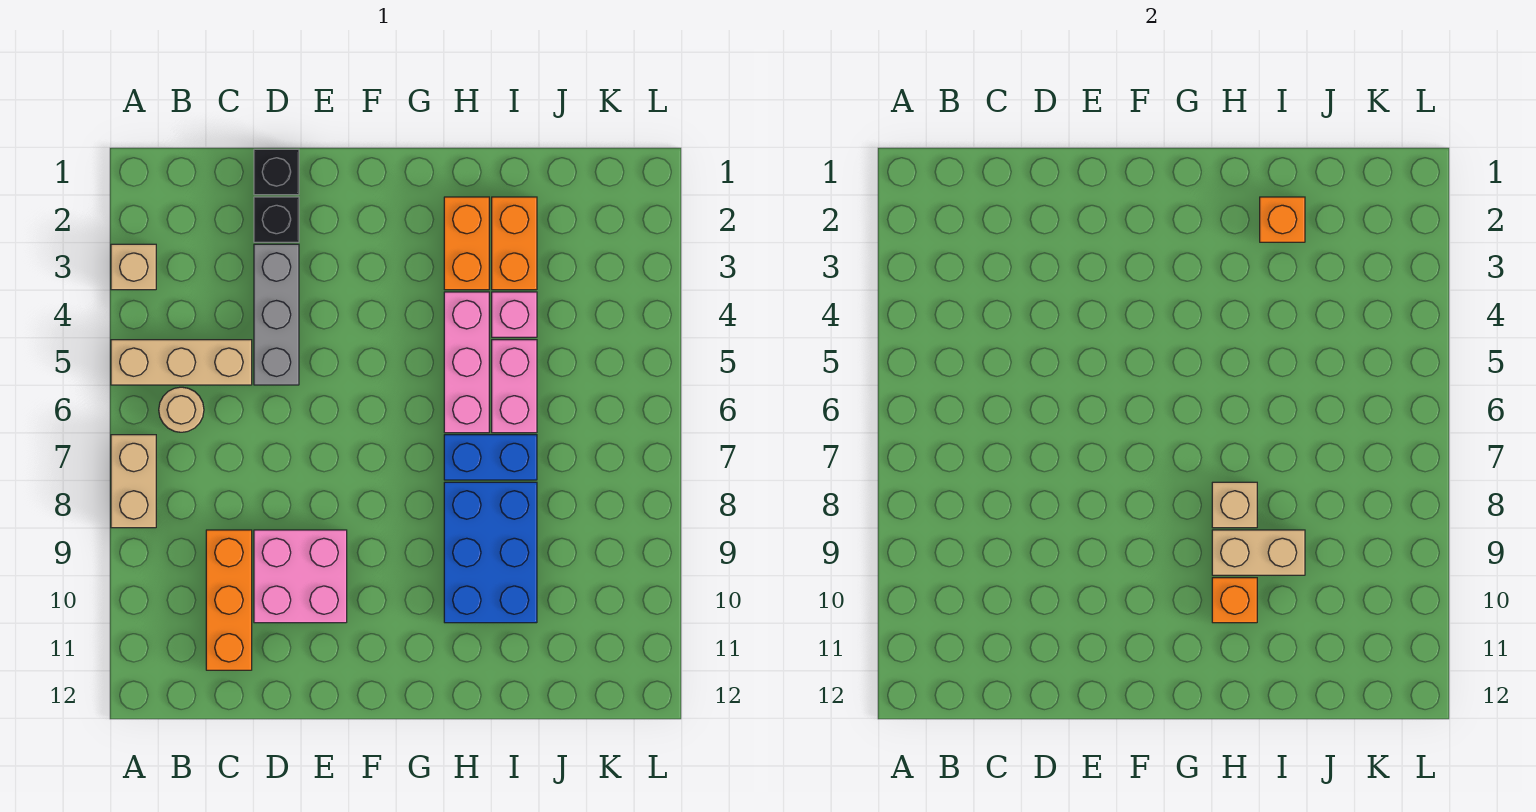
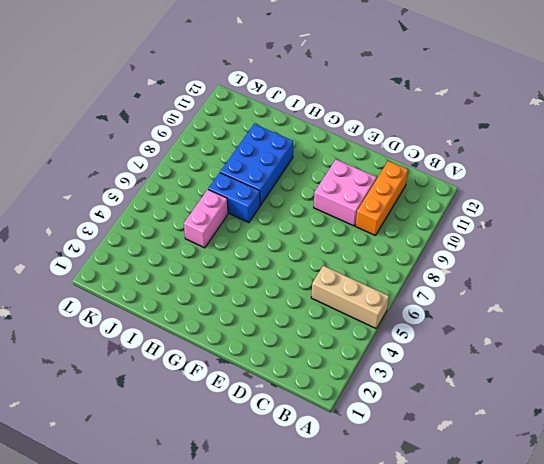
none -> tan brick A3 level 1
none -> tan brick A7:A8 level 1
none -> tan round brick B6 level 1

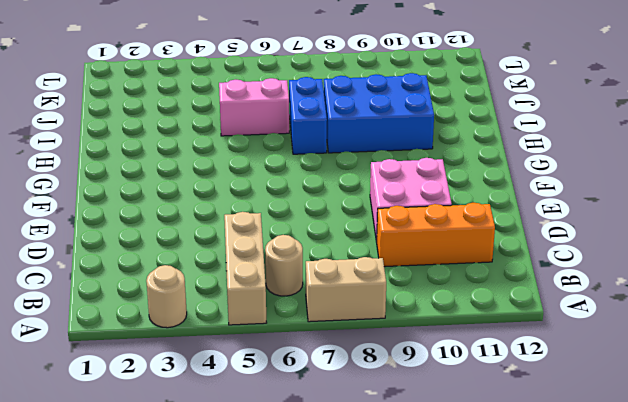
tan round brick A3 level 1 -> tan brick A3 level 1
none -> black brick D1 level 1
none -> black brick D2 level 1
none -> grey brick D3:D5 level 1

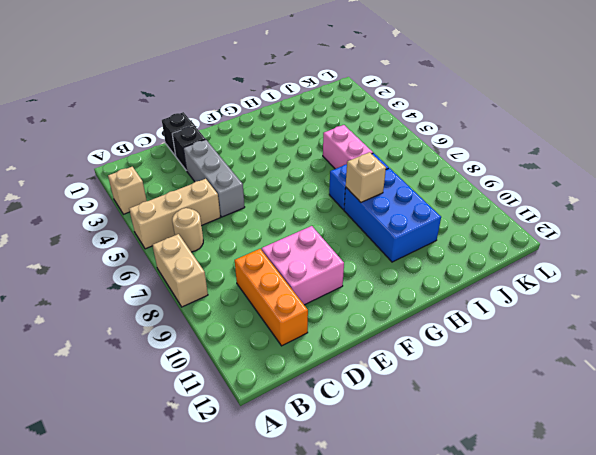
none -> orange brick H2:H3 level 1
none -> pink brick H4:H6 level 1
none -> orange brick I2:I3 level 1

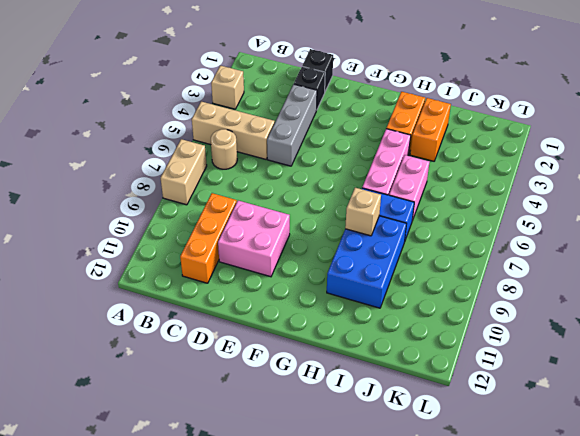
none -> pink brick I4 level 1
none -> tan brick H9:I9 level 2
none -> orange brick H10 level 2

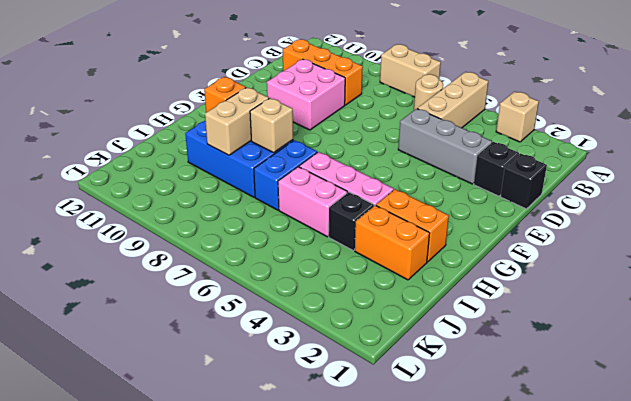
black brick I4 level 1 -> pink brick I4 level 1
none -> orange brick I2 level 2

